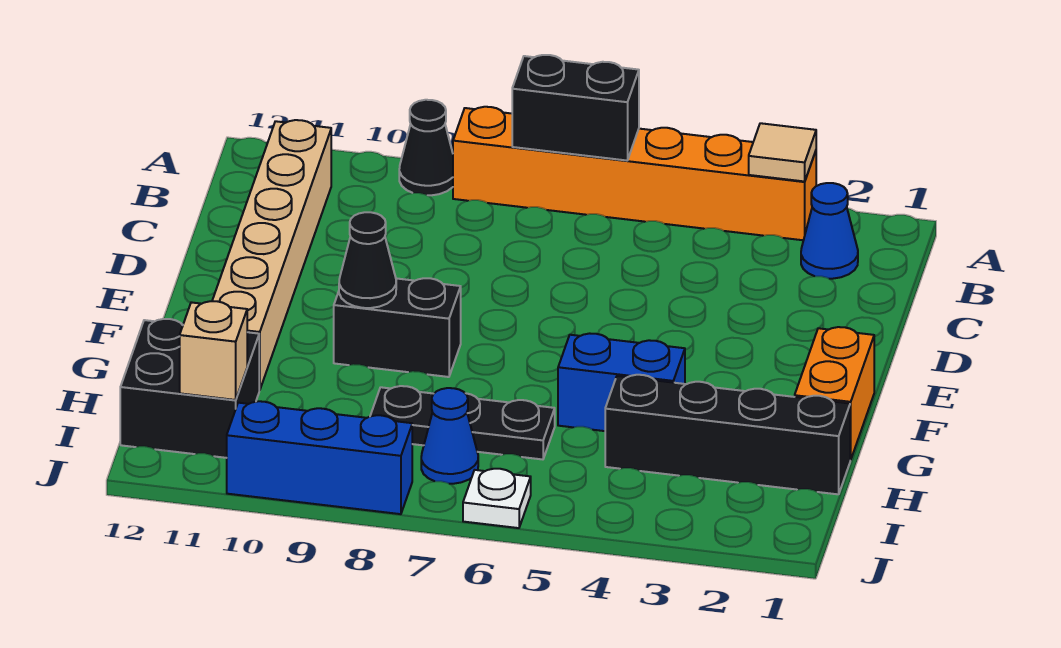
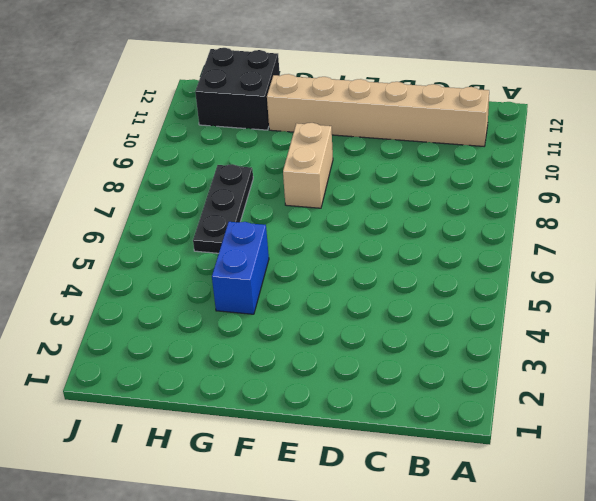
tan brick F8:F9 level 1 -> black brick F8:F9 level 1
none -> orange brick A3:A8 level 1
none -> black cone A9 level 1
none -> blue cone B2 level 1

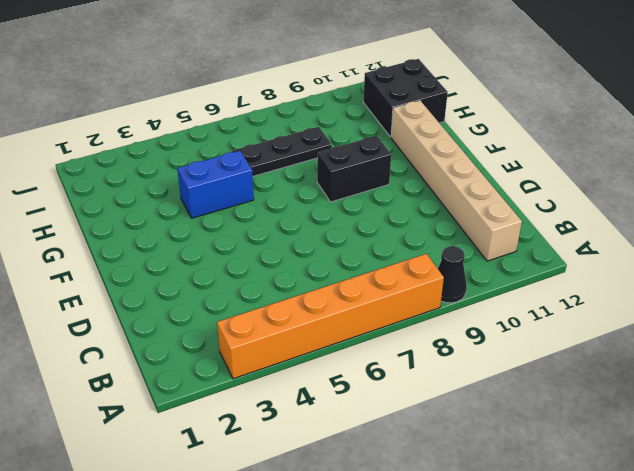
none -> blue cone B2 level 1
none -> orange brick F1:G1 level 1
none -> black brick H1:H4 level 1

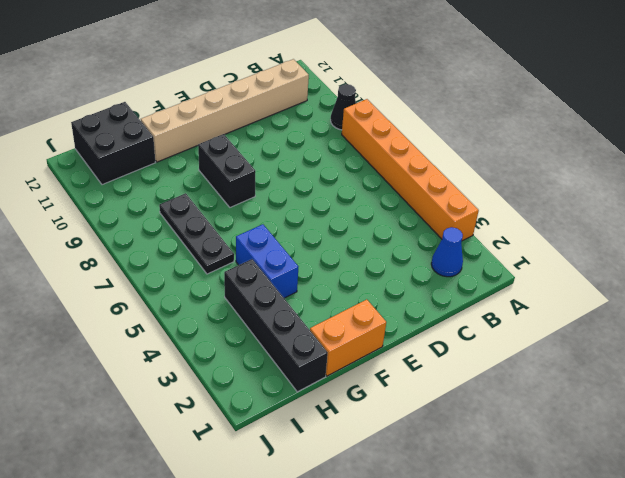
none -> blue cone I7 level 1
none -> white plate J6 level 1
none -> blue brick J8:J10 level 1

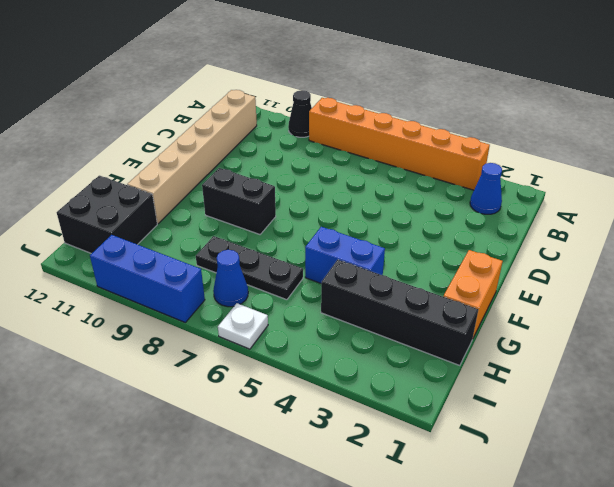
none -> tan tile A3 level 2
none -> black brick A6:A7 level 2
none -> black cone F9 level 2

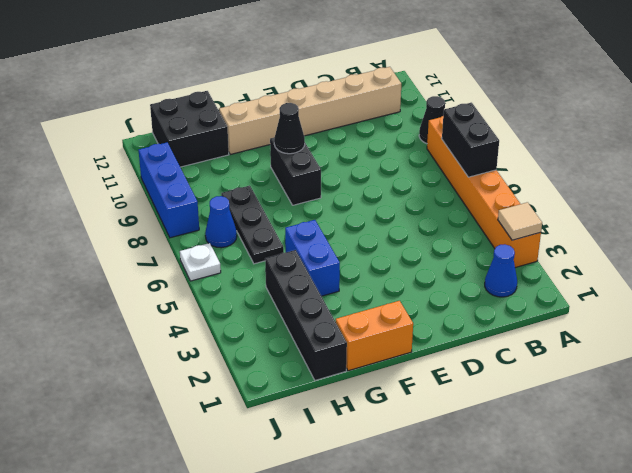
none -> tan brick I11 level 2

